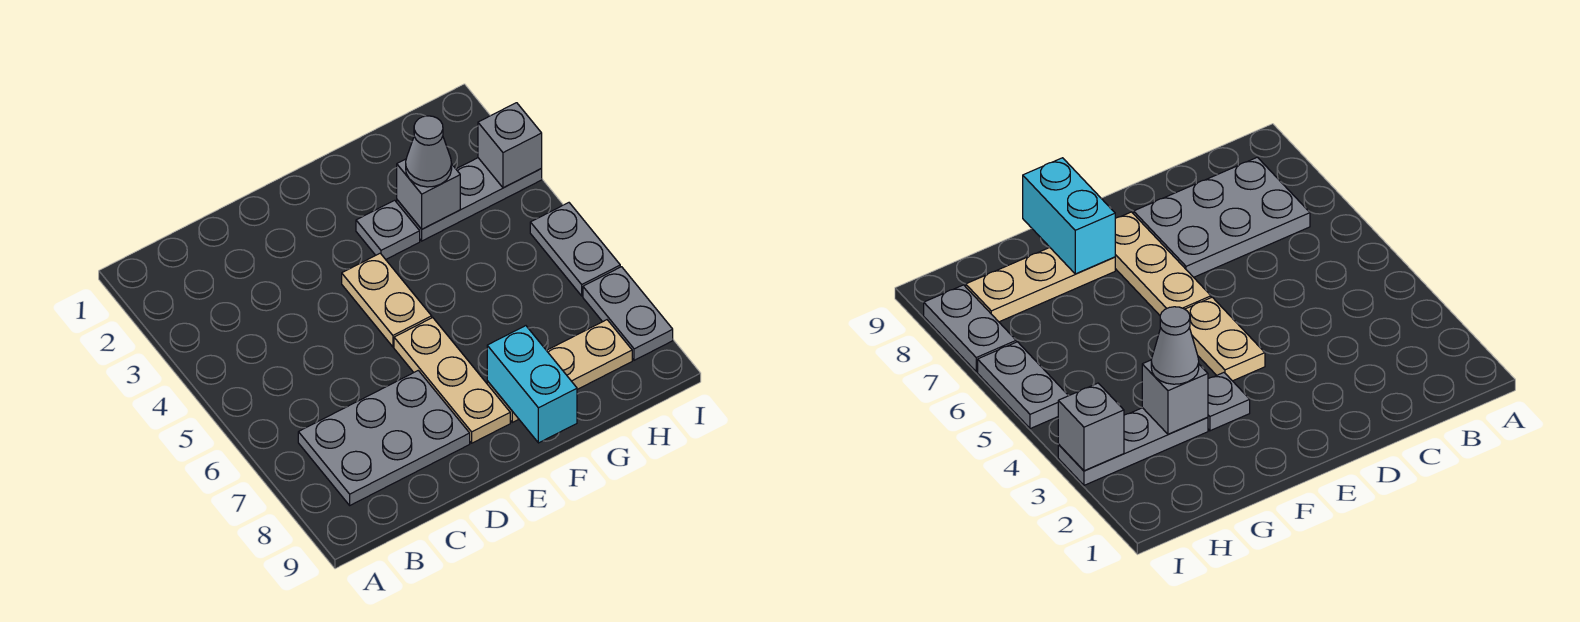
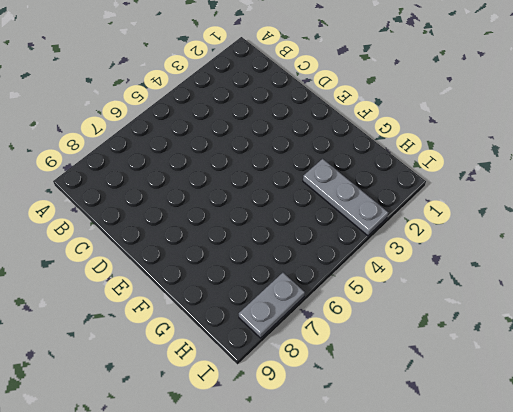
none -> grey plate B7:D8 level 1
none -> tan plate E4:E5 level 1
none -> tan plate E6:E8 level 1

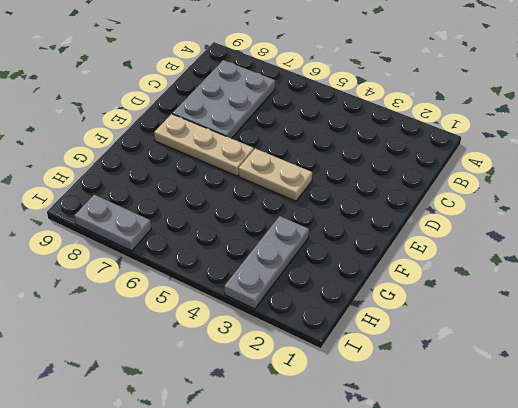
none -> grey plate F3 level 1
none -> tan plate F8:H8 level 1
none -> grey plate I5:I6 level 1

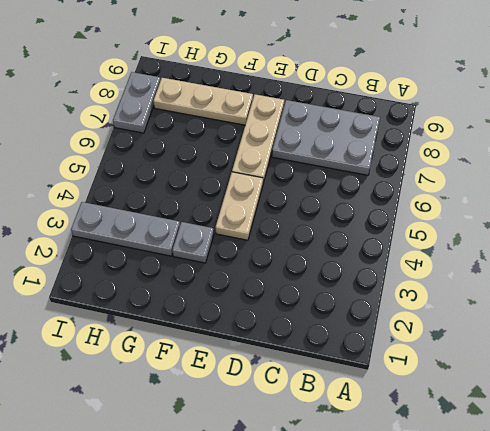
none -> grey plate I5:I6 level 1
none -> cyan brick F8:F9 level 2
none -> grey brick G3 level 2

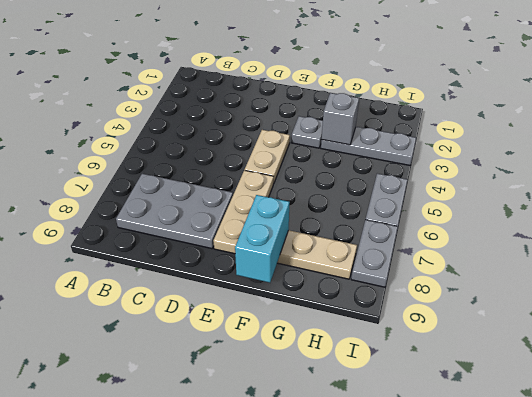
none -> grey brick I3 level 2
none -> grey cone G3 level 3

